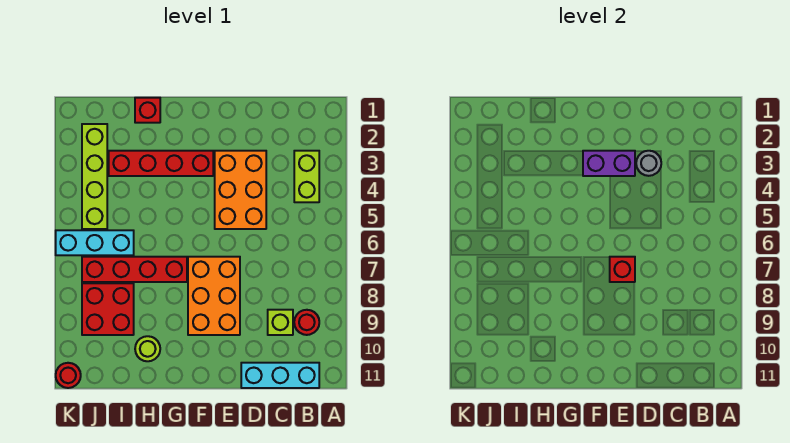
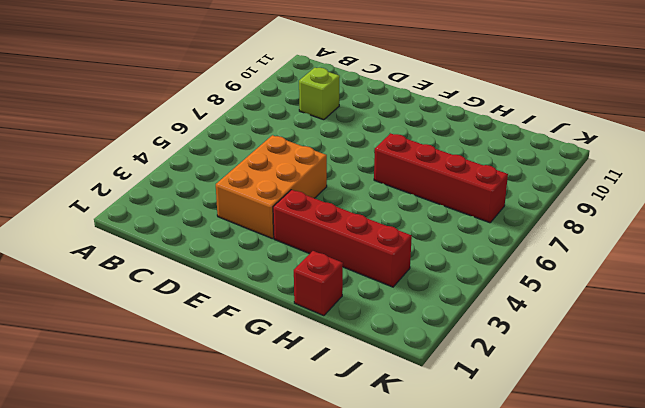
none -> lime brick B3:B4 level 1
none -> red round brick B9 level 1
none -> cyan brick B11:D11 level 1

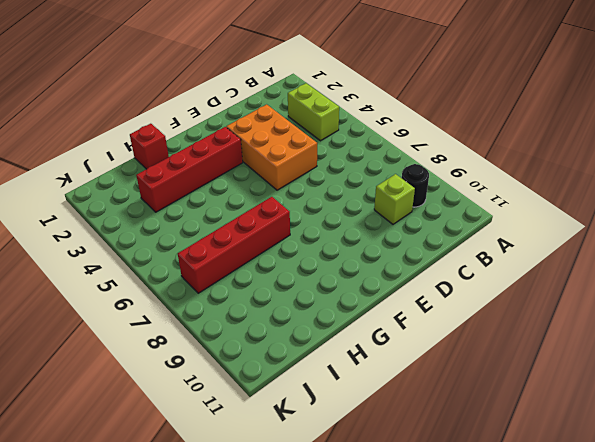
black round brick B9 level 1 -> red round brick B9 level 1
none -> cyan brick B11:D11 level 1
none -> orange brick E7:F9 level 1
none -> lime round brick H10 level 1

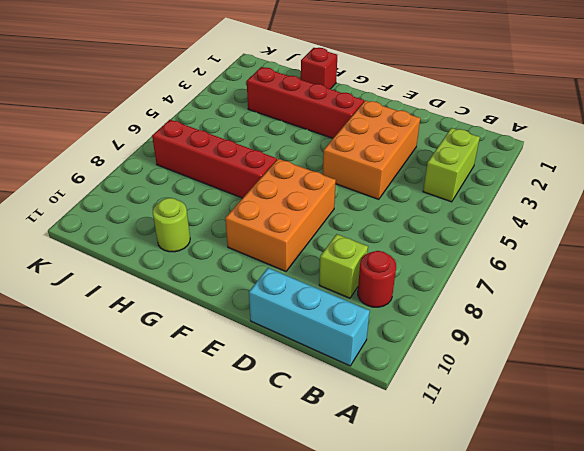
none -> cyan brick I6:K6 level 1
none -> red brick I8:J9 level 1
none -> lime brick J2:J5 level 1

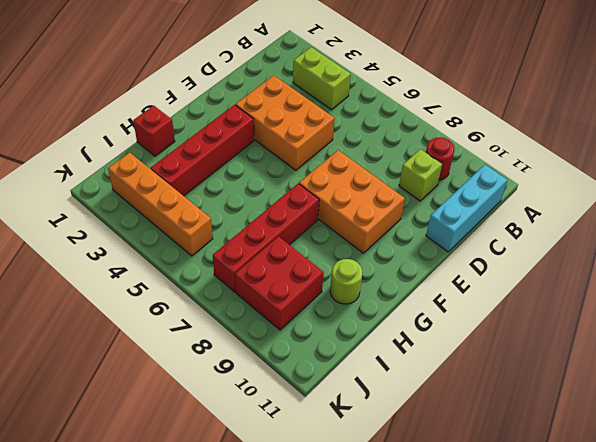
orange brick J2:J5 level 1 -> lime brick J2:J5 level 1
none -> cyan brick I6:K6 level 1
none -> red round brick K11 level 1
none -> grey round brick D3 level 2

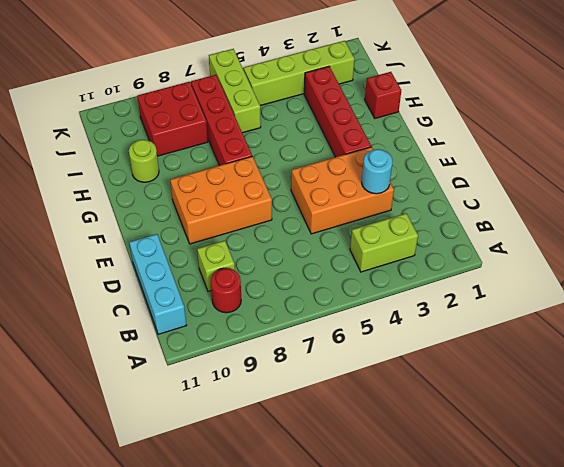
cyan round brick D3 level 2 -> grey round brick D3 level 2
lime brick I6:K6 level 1 -> cyan brick I6:K6 level 1
none -> red round brick K11 level 1
none -> purple brick E3:F3 level 2
none -> red brick E7 level 2

